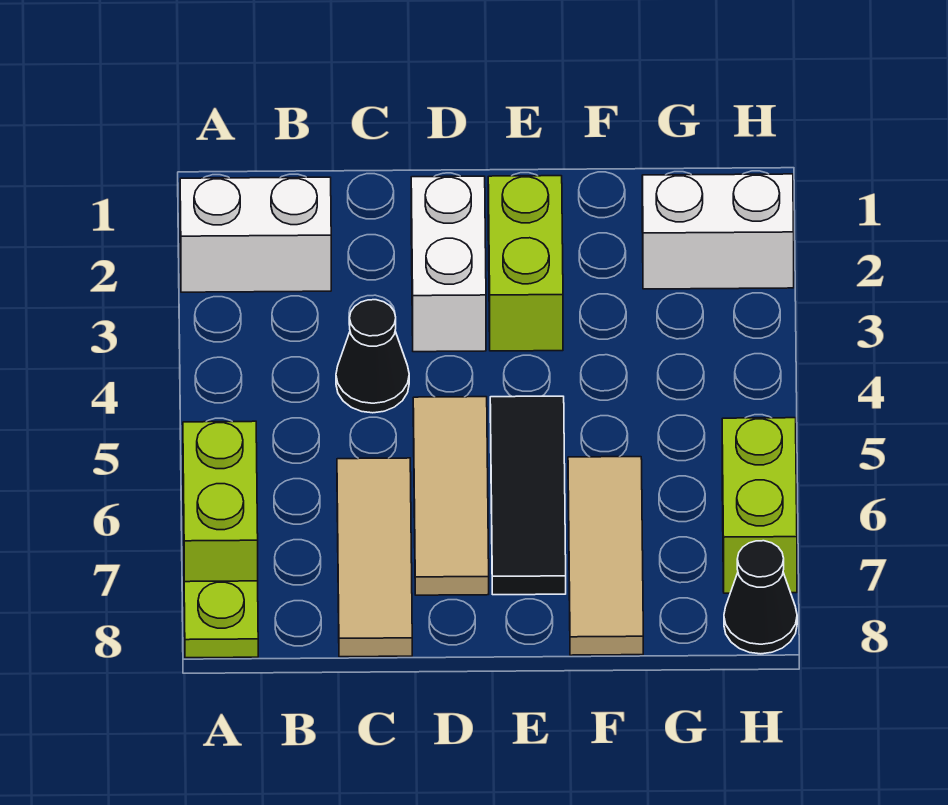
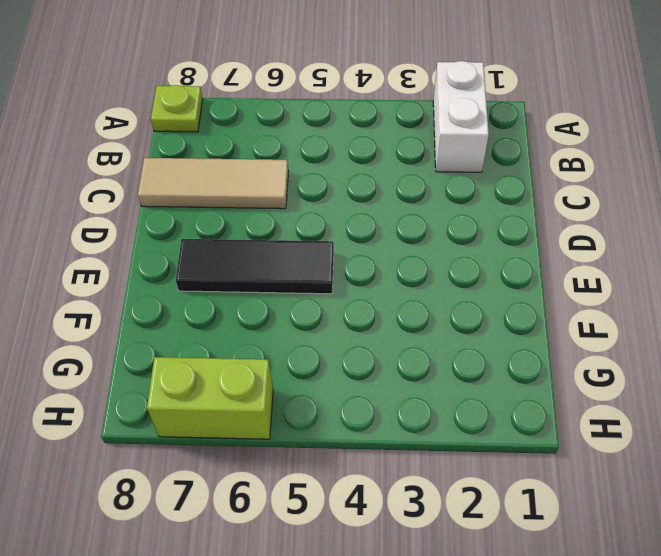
none -> lime brick A6:A7 level 1
none -> black cone C4 level 1
none -> white brick D2:D3 level 1

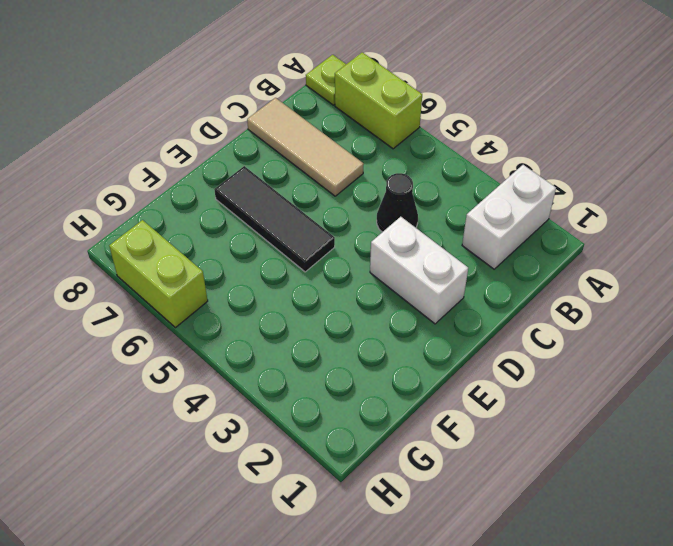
none -> tan tile D5:D7 level 1
none -> lime brick E2:E3 level 1
none -> tan tile F6:F8 level 1

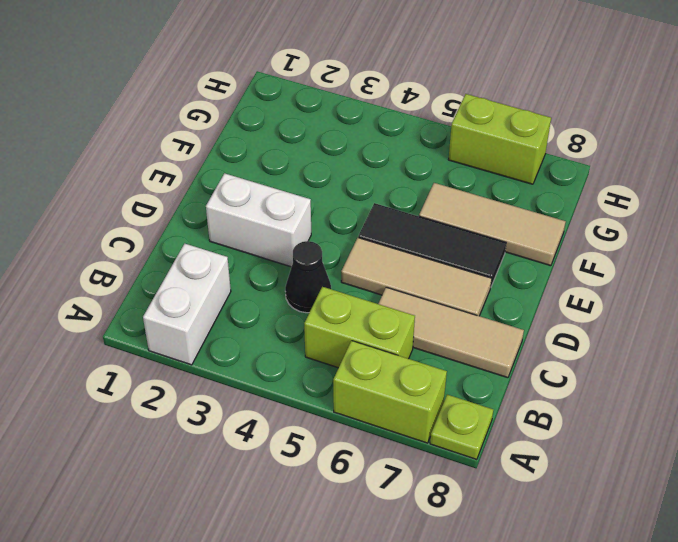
lime brick B5:B6 level 1 -> lime brick E2:E3 level 1
none -> white brick G2:H2 level 1
none -> black cone H8 level 1

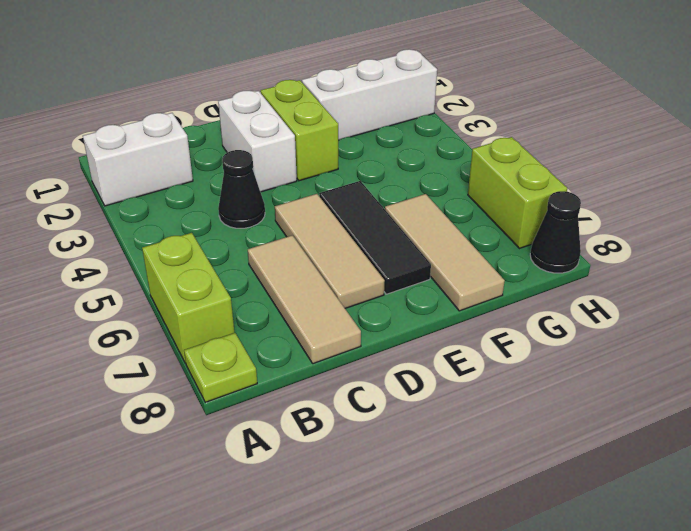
white brick F2:H2 level 1 -> white brick G2:H2 level 1

